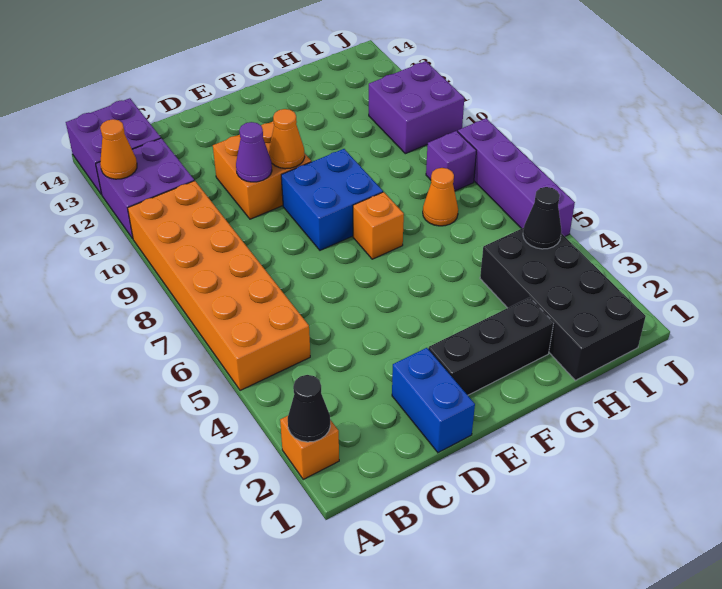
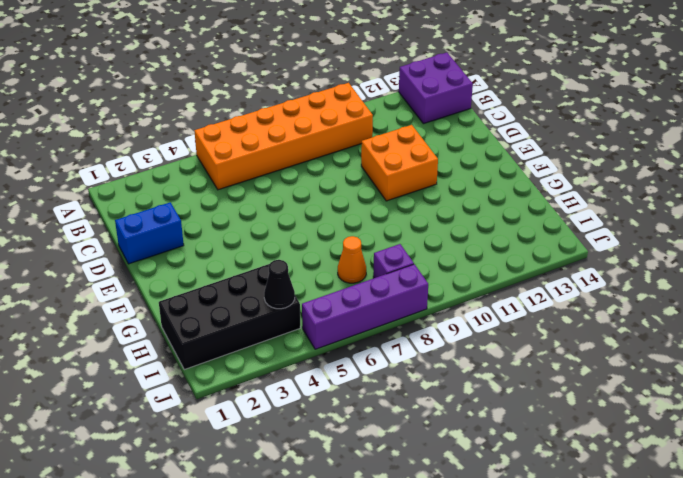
none -> orange brick A2 level 1
none -> purple brick A11:B12 level 1
none -> black brick E2:G2 level 1

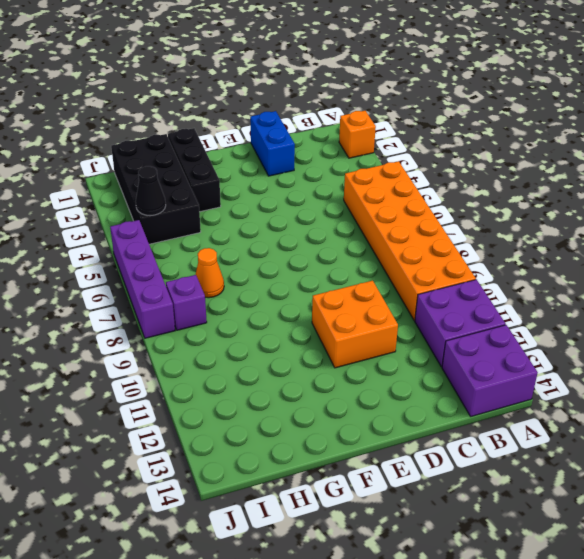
black brick G1:G3 level 1 -> black brick E2:G2 level 1
none -> blue brick E8:F9 level 1
none -> orange brick F7 level 1
none -> purple brick I10:J11 level 1

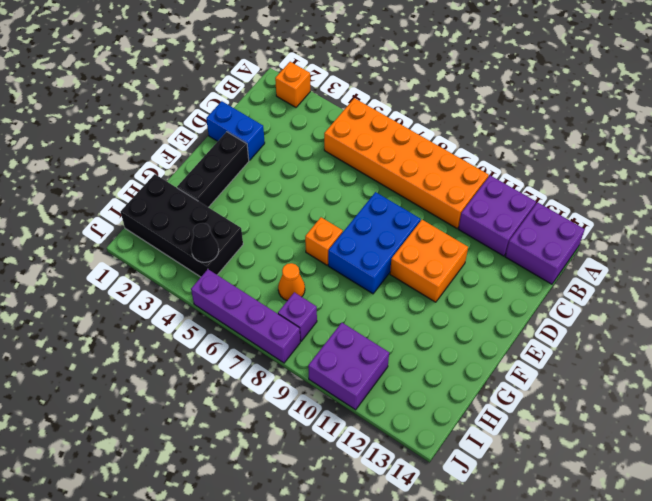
blue brick D8:F9 level 1 -> blue brick E8:F9 level 1
none -> black cone A2 level 2
none -> orange cone A12 level 2
none -> purple cone D10 level 2

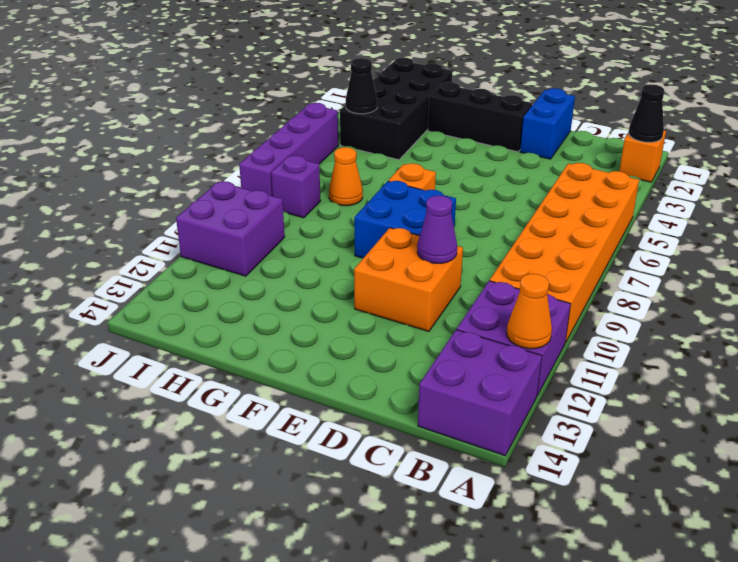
none -> orange cone E10 level 2

